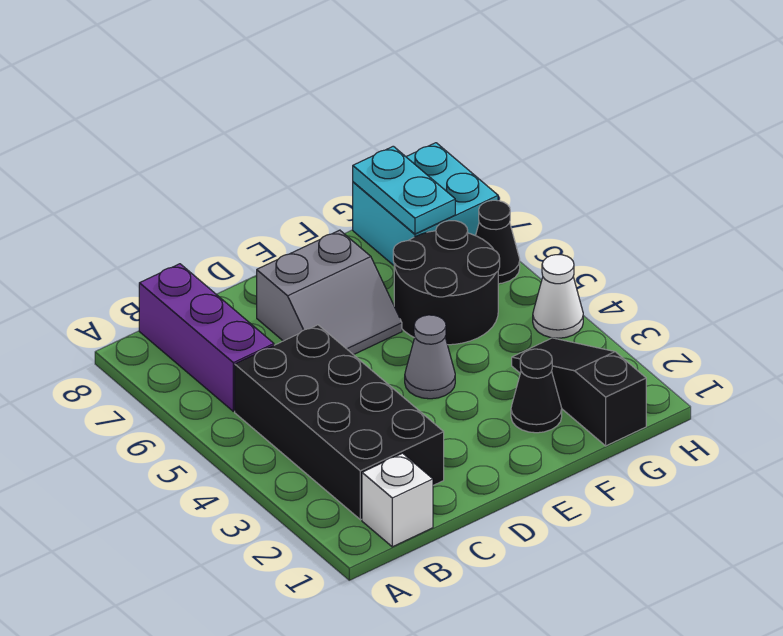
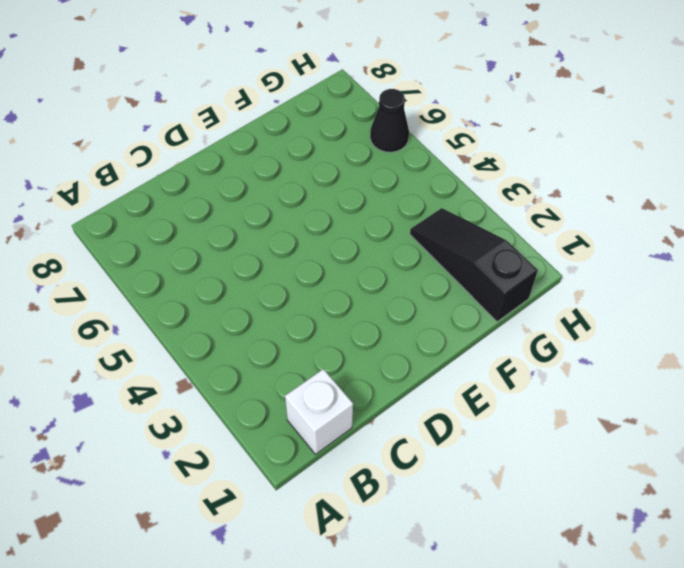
none -> black brick B2:C5 level 1
none -> purple brick B6:B8 level 1
none -> grey slope D6:E7 level 1 top 7

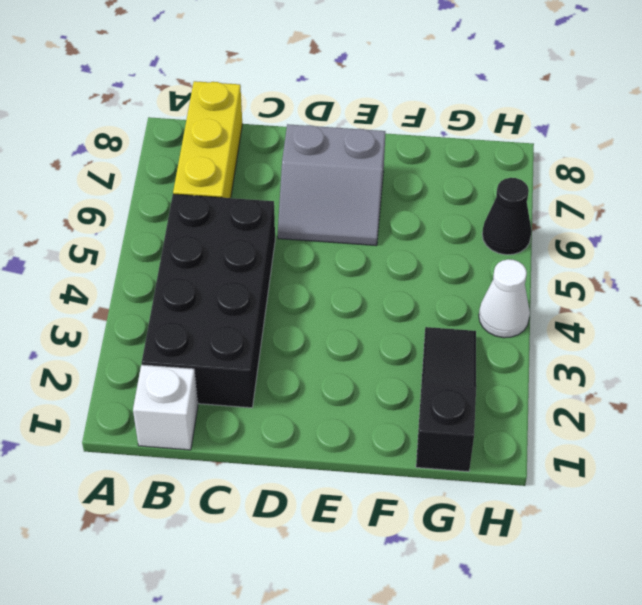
yellow brick B6:B8 level 1 -> purple brick B6:B8 level 1
none -> grey cone E4 level 1
none -> black cone F2 level 1
none -> black round brick F5:G6 level 1

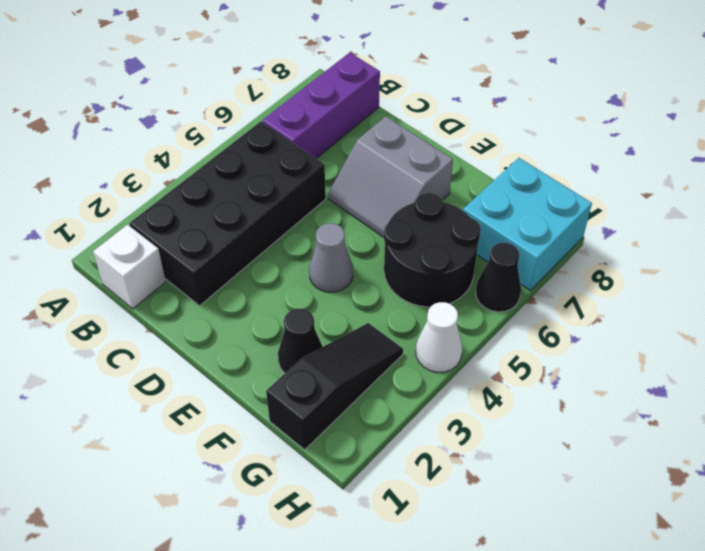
none -> cyan plate G7:G8 level 2

